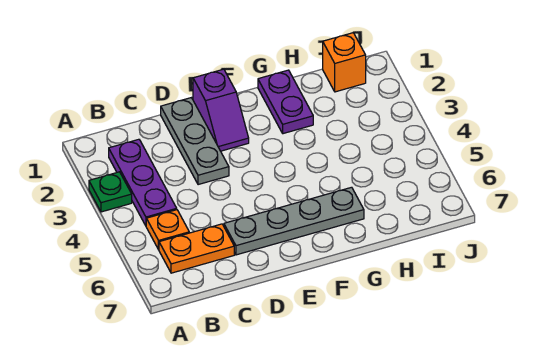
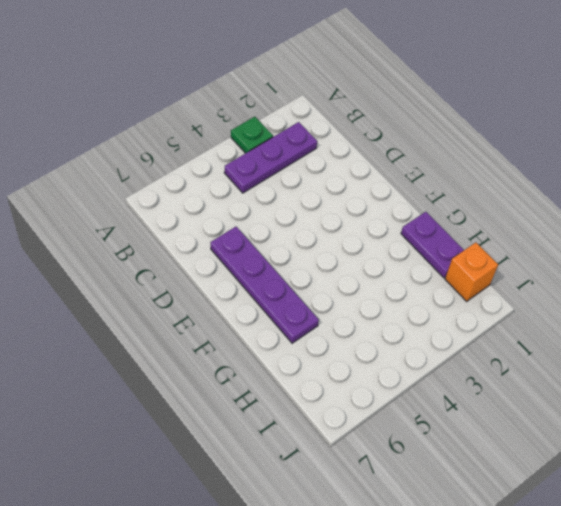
purple plate D6:G6 level 1 -> grey plate D6:G6 level 1
purple plate G1:H1 level 1 -> purple plate G1:G2 level 1
none -> orange plate B5 level 1
none -> orange plate B6:C6 level 1

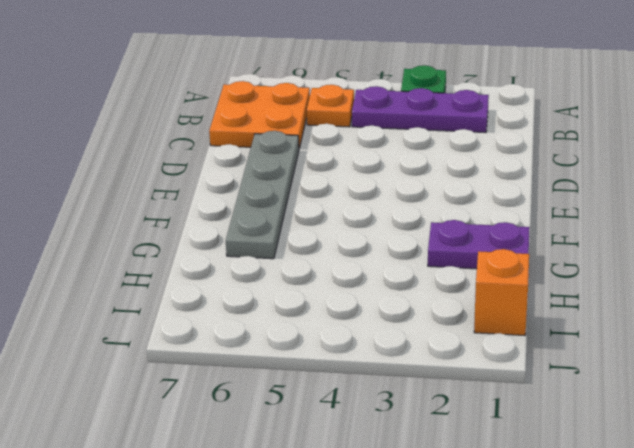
orange plate B6:C7 level 1 -> orange plate B6:C6 level 1
none -> grey plate D1:D3 level 1
none -> purple slope E1:E2 level 1 top 1

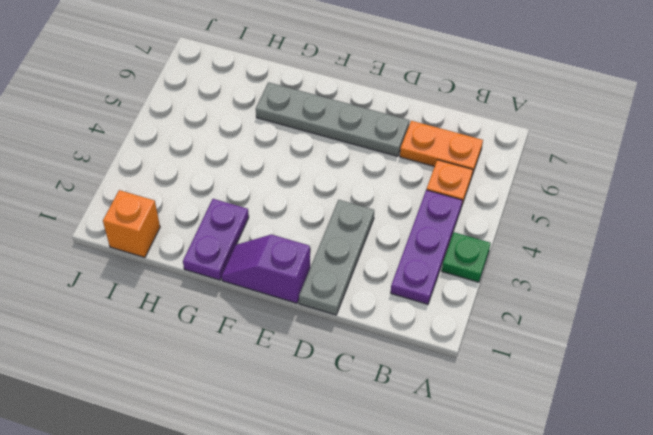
purple slope E1:F1 level 1 top E -> purple slope E1:E2 level 1 top 1

